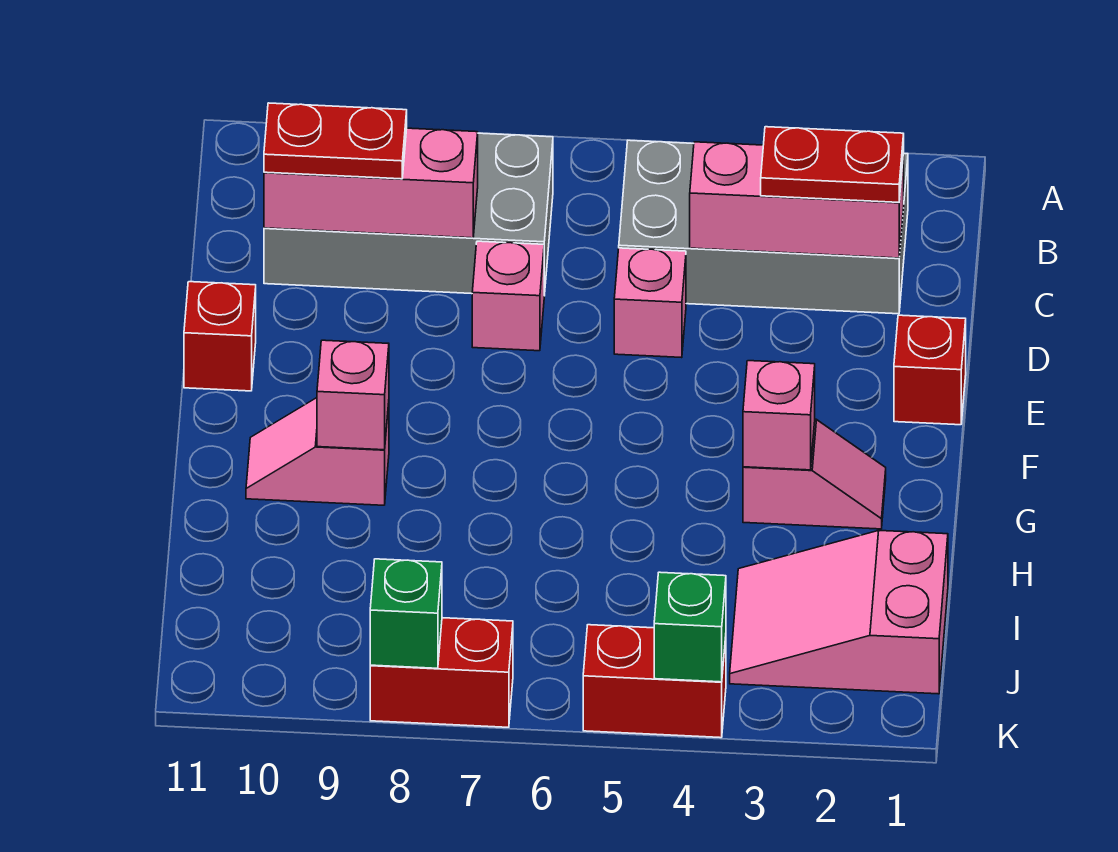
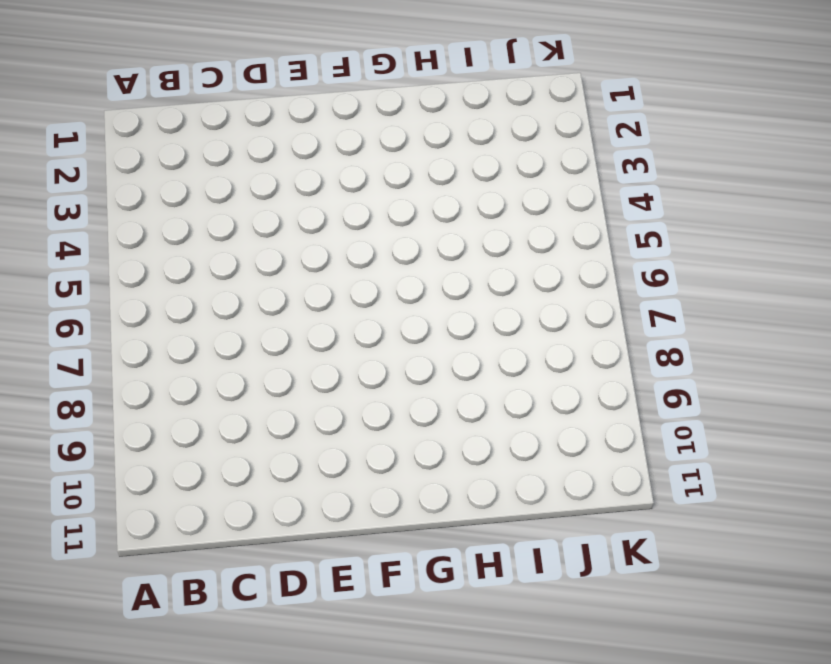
none -> grey brick B2:C5 level 1
none -> grey brick B7:C10 level 1
none -> pink brick D5 level 1

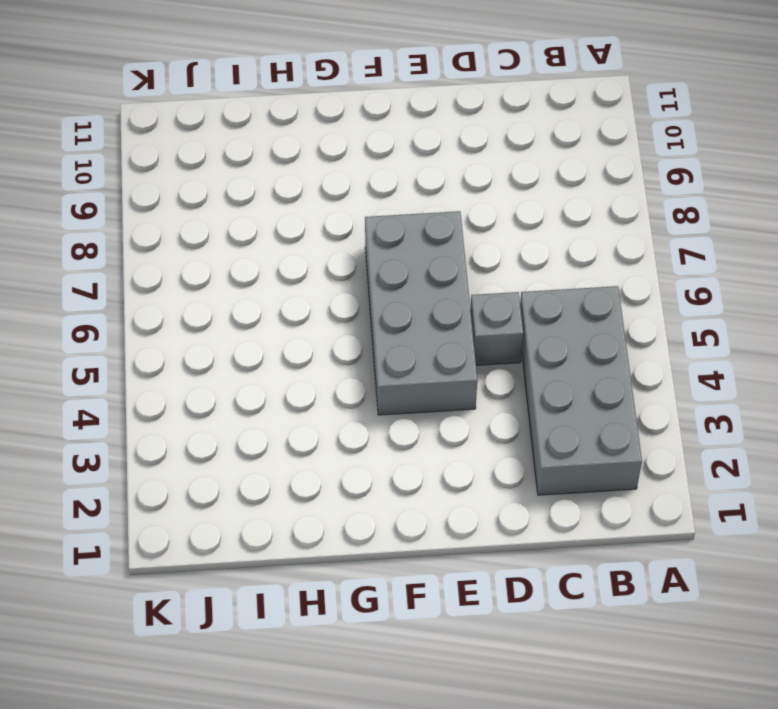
grey brick D5 level 1 -> pink brick D5 level 1
grey brick E4:F7 level 1 -> grey brick B7:C10 level 1
none -> pink brick D7 level 1
none -> red brick E1 level 1
none -> red brick E11 level 1

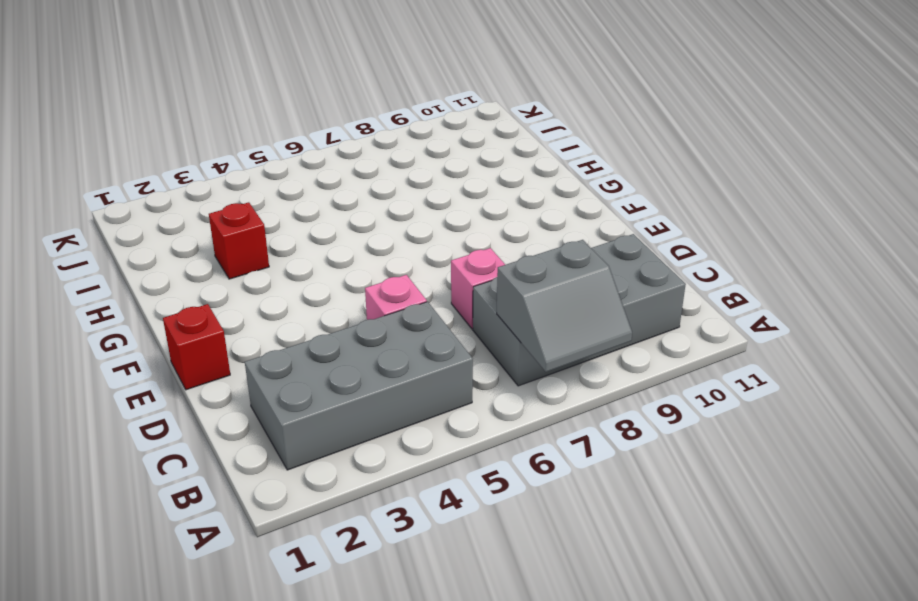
grey slope A7:B8 level 2 top B -> none
red brick H3 level 1 -> red brick E11 level 1
none -> pink slope G2:G3 level 1 top 3
none -> pink slope G9:G10 level 1 top 9
none -> pink slope I1:J3 level 1 top 1

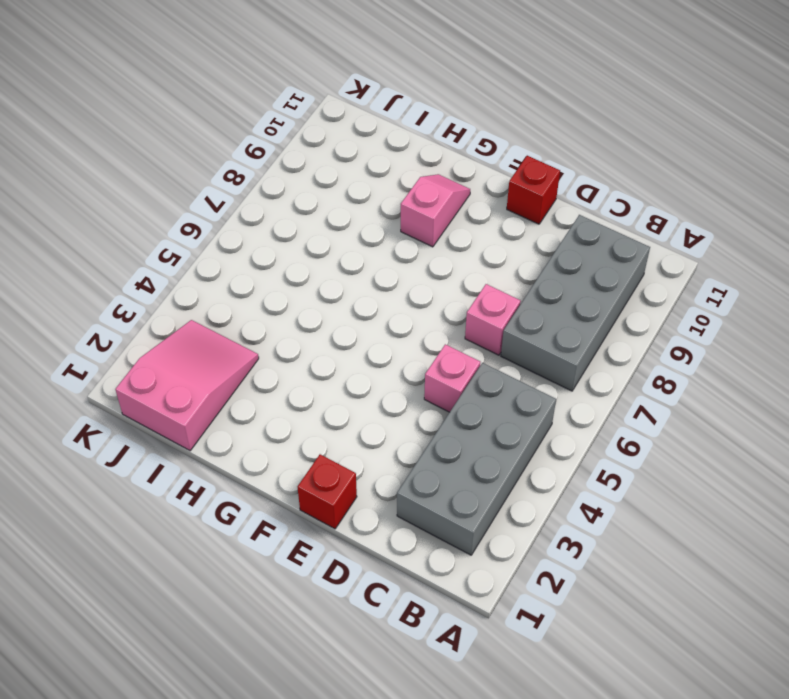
none -> pink slope G2:G3 level 1 top 3
none -> red brick K4:K5 level 1
none -> red brick K7:K8 level 1

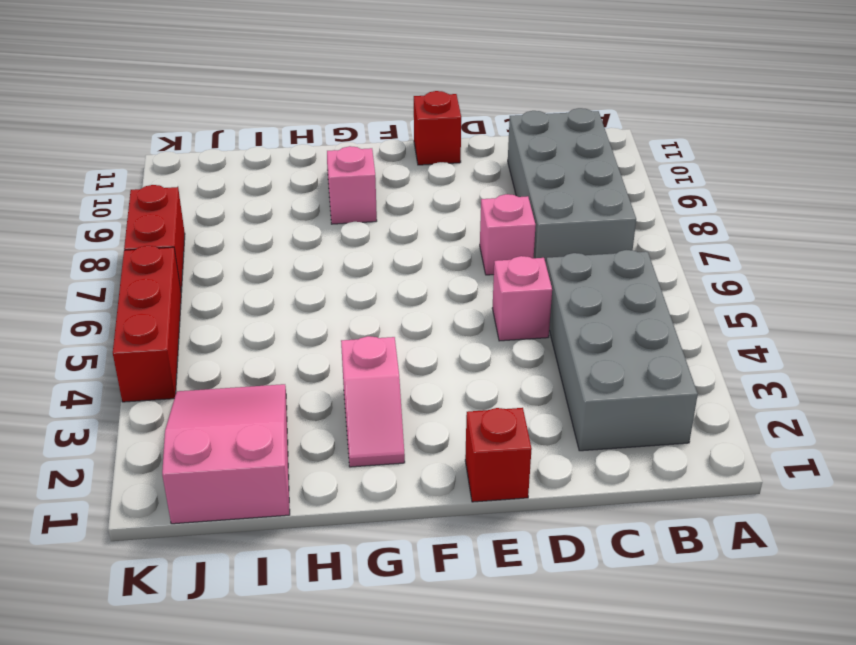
red brick K4:K6 level 1 -> red brick K4:K5 level 1
none -> pink brick C2:C4 level 2
none -> pink brick C8:C10 level 2
none -> pink brick G3 level 2

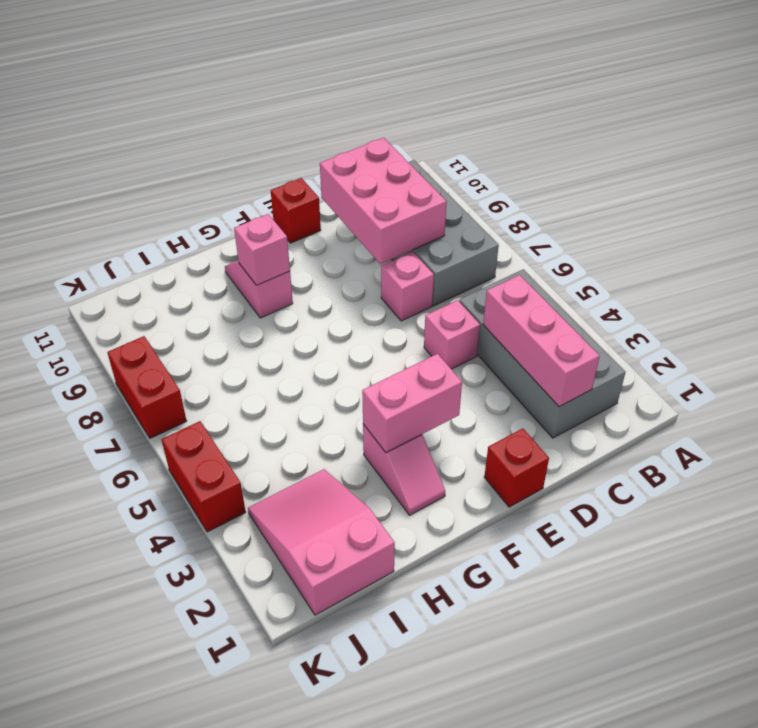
pink brick C8:D10 level 2 -> pink brick C8:C10 level 2
pink brick F3:G3 level 2 -> pink brick G3 level 2
none -> green brick K4 level 2
none -> green brick K8 level 2
none -> red plate C2:C3 level 3

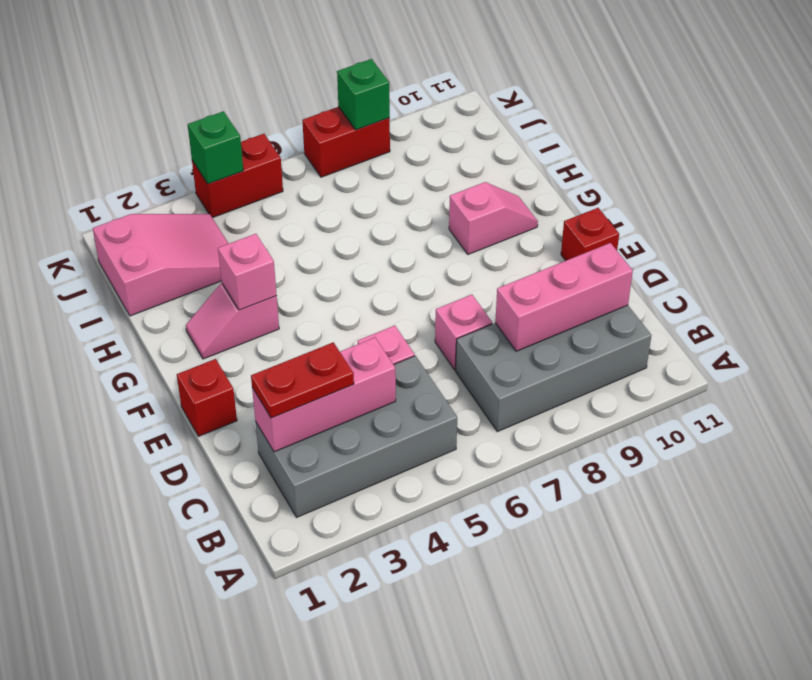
none -> pink brick G9 level 2
none -> red plate C9:C10 level 3

